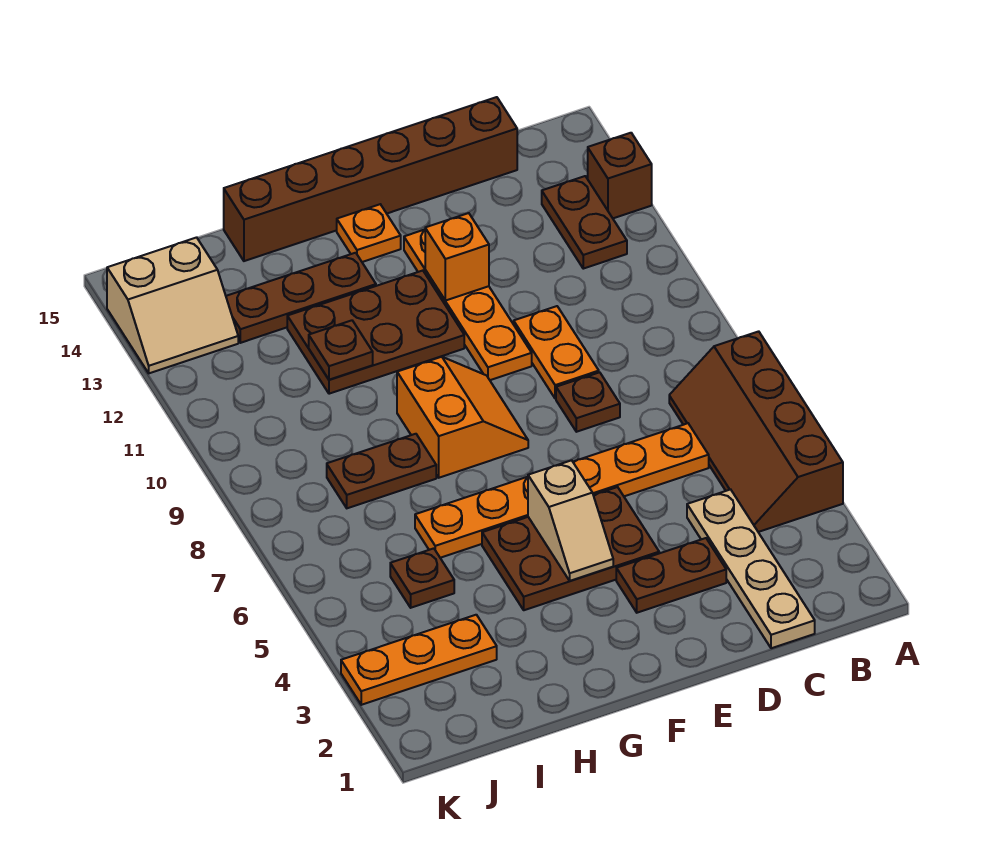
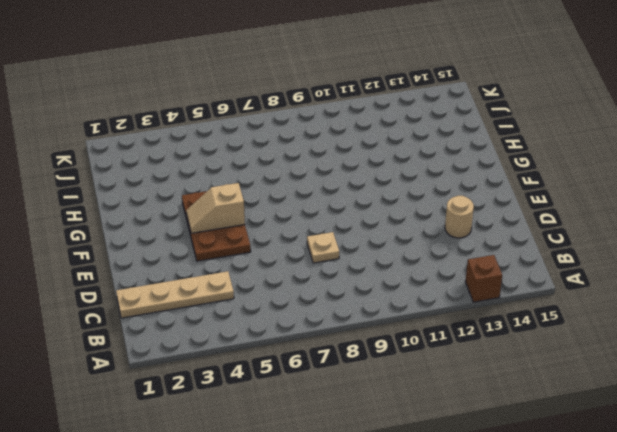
tan plate D8 level 1 -> brown plate D8 level 1
tan round brick D13 level 1 -> none
none -> brown slope A4:B7 level 1 top A
none -> brown plate B12:B13 level 1
none -> orange plate C6:H6 level 1

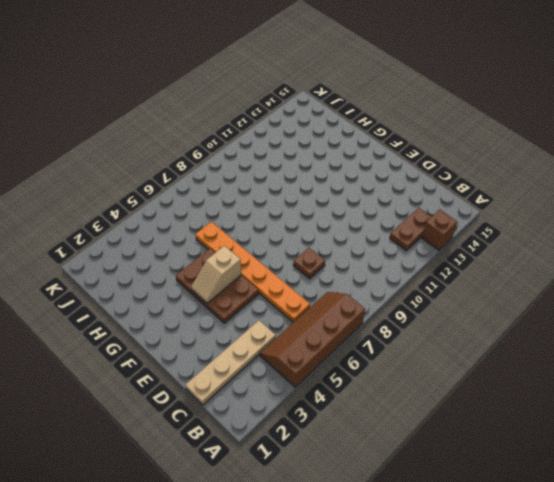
none -> brown brick C15:H15 level 1
none -> brown plate D3:E3 level 1
none -> orange plate D9:D10 level 1

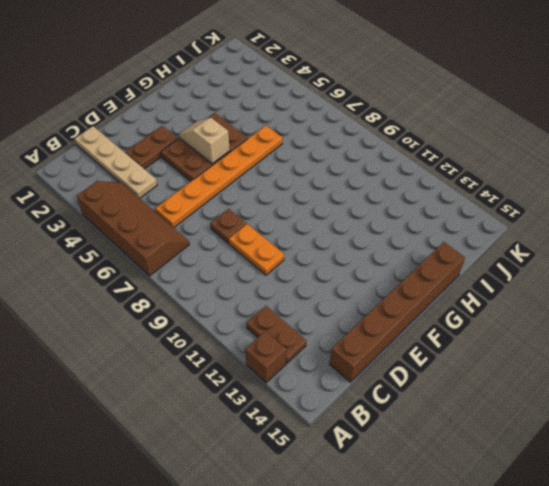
none -> orange plate E10:E13 level 1
none -> orange slope F8:G9 level 1 top G
none -> brown plate F11:H12 level 1

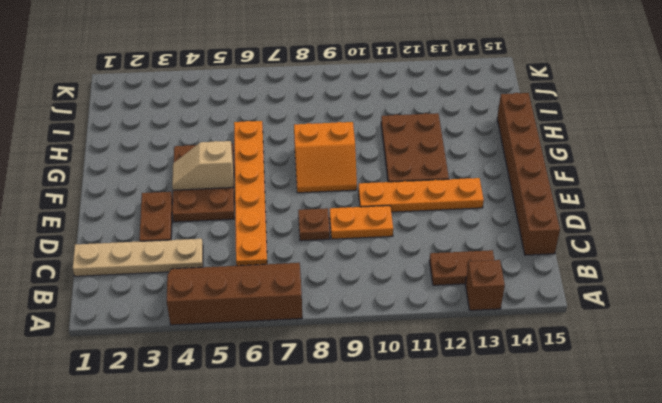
none -> orange plate F14 level 1
none -> brown plate G13:I13 level 1
none -> brown plate H8:I8 level 1

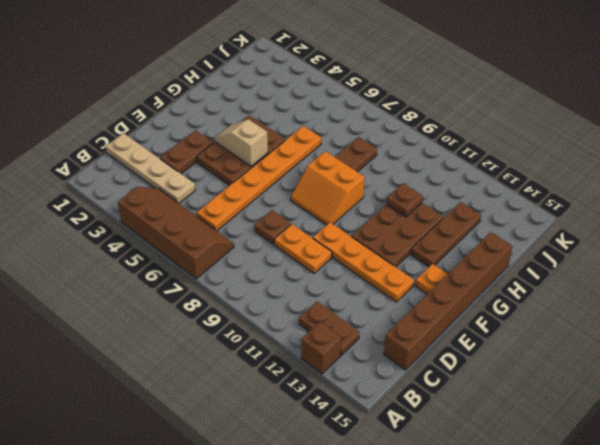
none -> orange plate I3:K3 level 1
none -> brown plate I5 level 1
none -> tan slope J13:K14 level 1 top 14

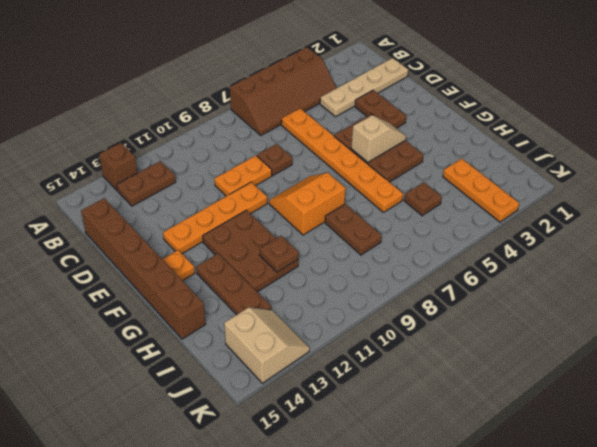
none -> orange brick E12 level 2

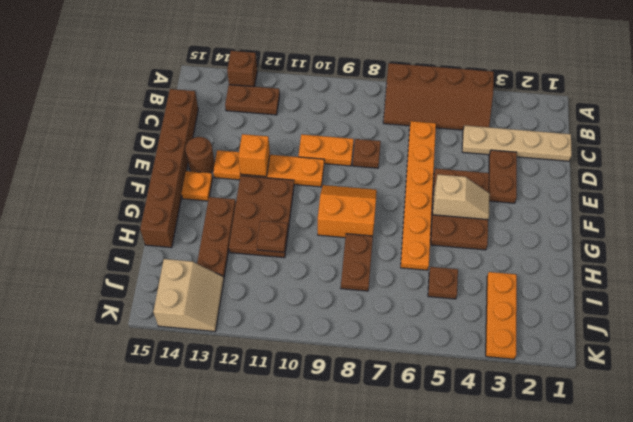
brown round brick E14 level 1 -> none

